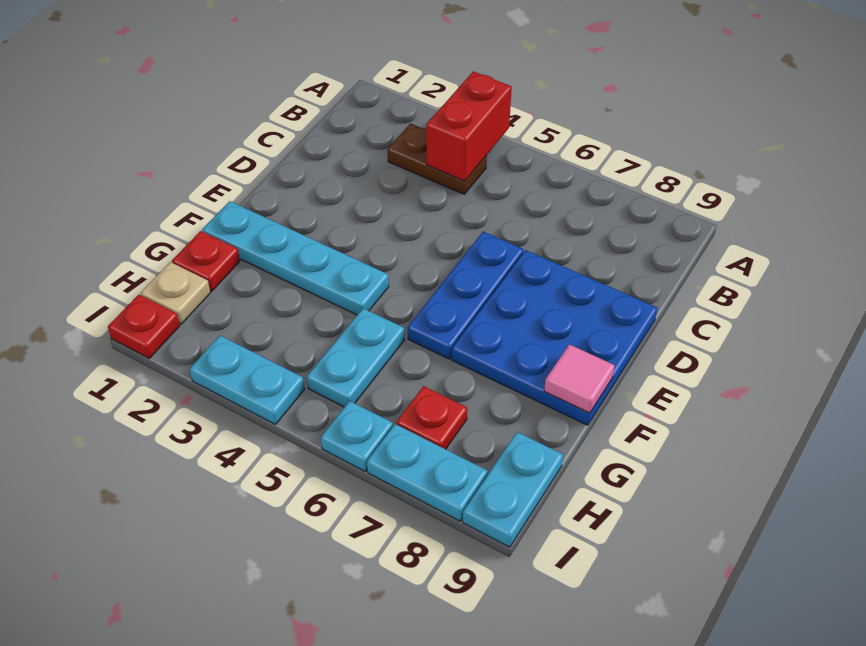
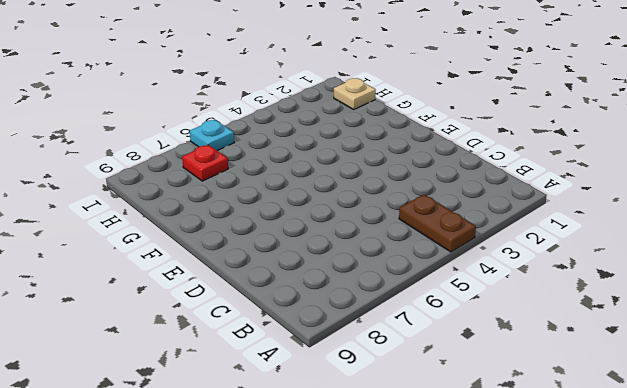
brown plate A4:B4 level 1 -> brown plate B3:B4 level 1
none -> blue plate D6:F6 level 1
none -> blue plate D7:F9 level 1
none -> cyan plate F1:F4 level 1

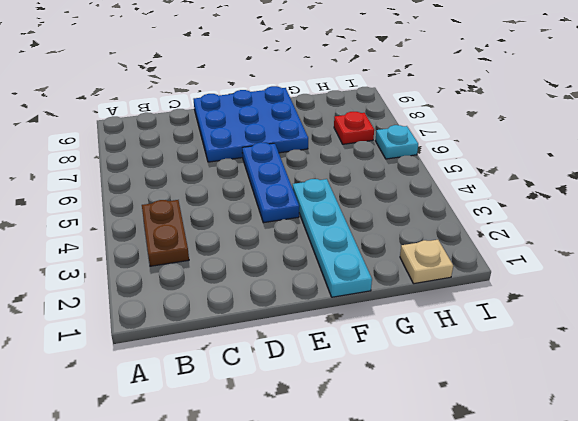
blue plate E4:E6 level 1 -> blue plate D6:F6 level 1
none -> red plate G1 level 1
none -> cyan plate G5:H5 level 1
none -> cyan plate H9:I9 level 1

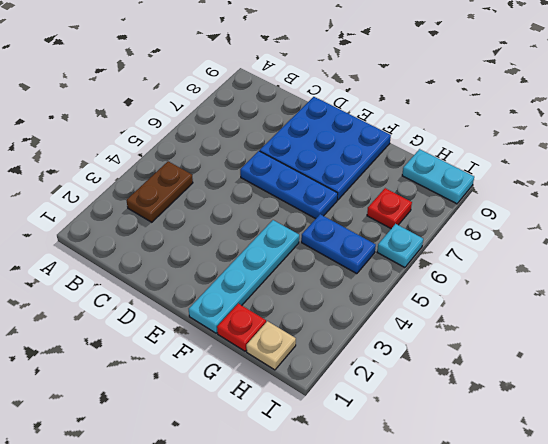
blue plate G5:H5 level 1 -> cyan plate G5:H5 level 1
none -> red plate I1 level 1
none -> cyan plate I3:I4 level 1
none -> cyan plate I7:I8 level 1

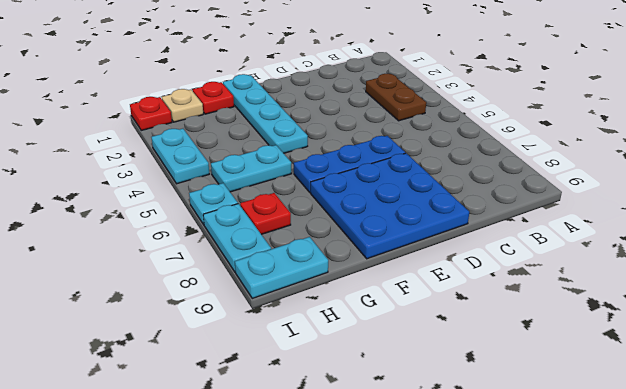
none -> red brick A4:B4 level 2
none -> pink tile F9 level 2

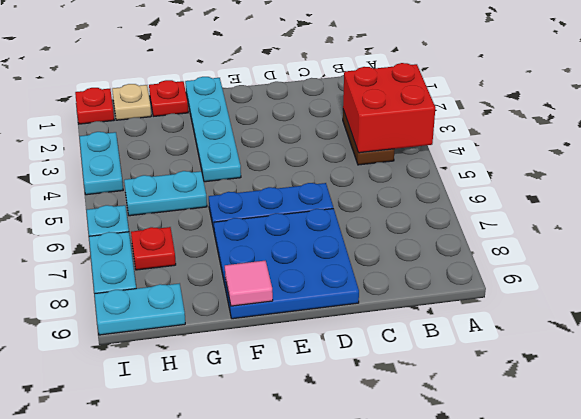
red brick A3:B4 level 2 -> red brick A4:B4 level 2

